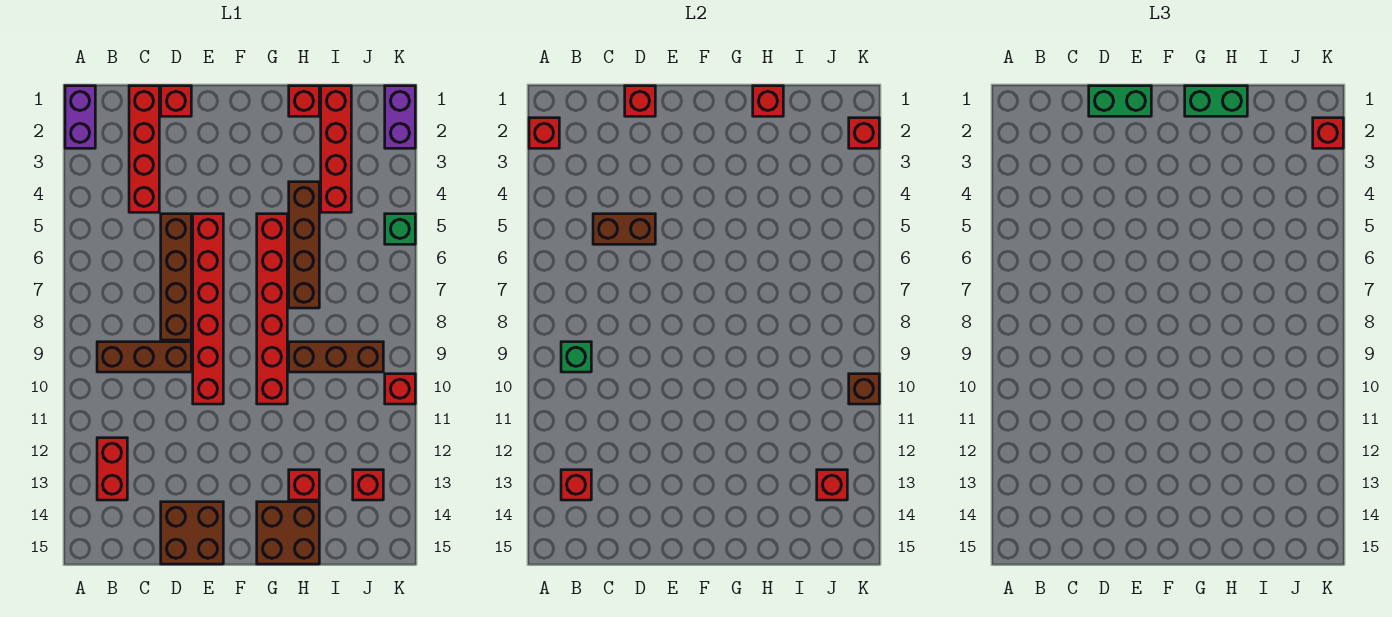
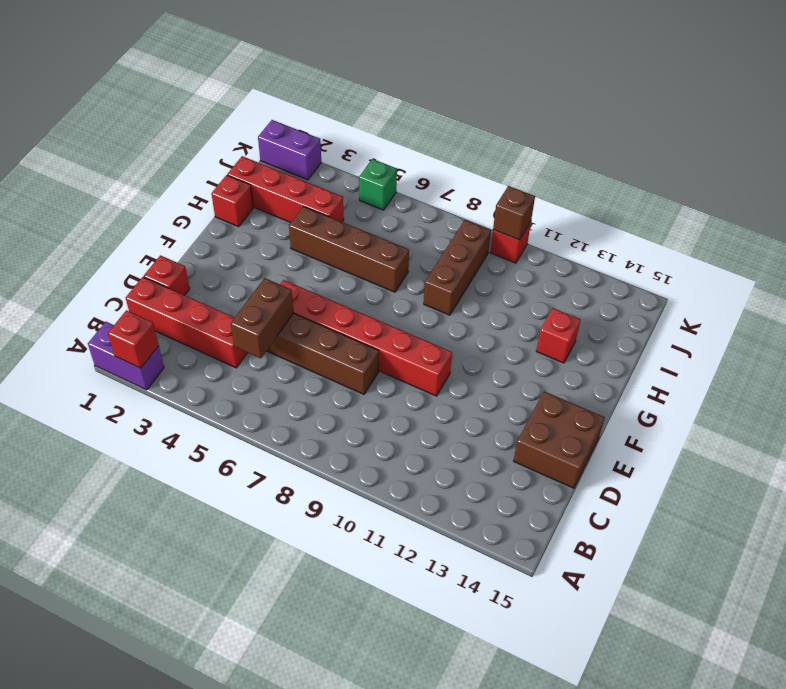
none -> brown brick B9:D9 level 1
none -> red brick B12:B13 level 1
none -> red brick G5:G10 level 1
none -> brown brick G14:H15 level 1

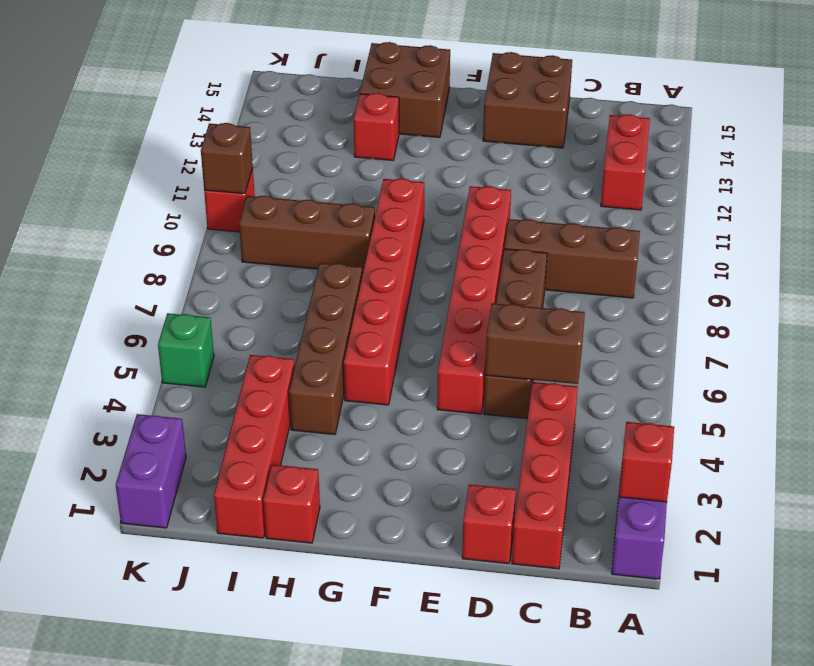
none -> red brick J13 level 1
none -> green brick B9 level 2
none -> red brick B13 level 2
none -> red brick D1 level 2

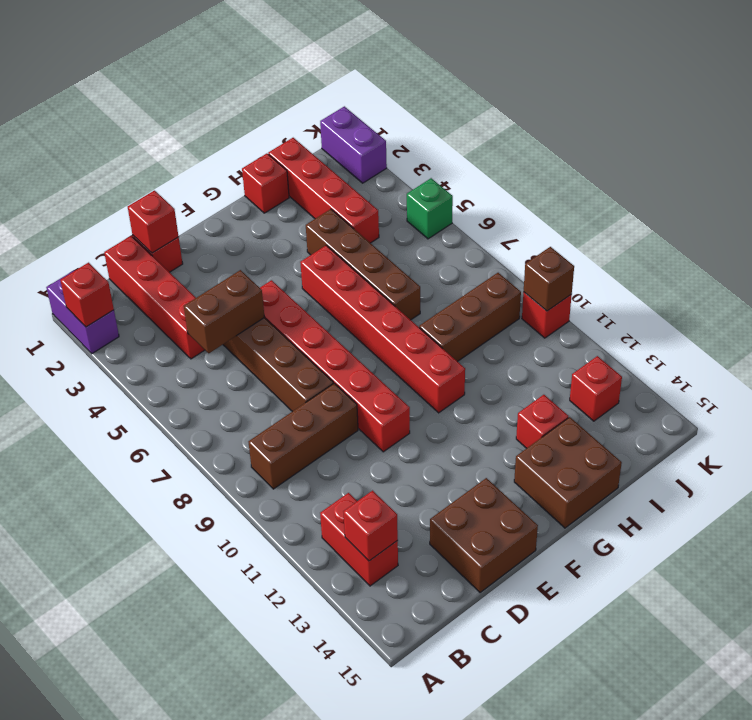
none -> green brick B9 level 2
none -> red brick H1 level 2
none -> red brick J13 level 2
none -> red brick K2 level 2

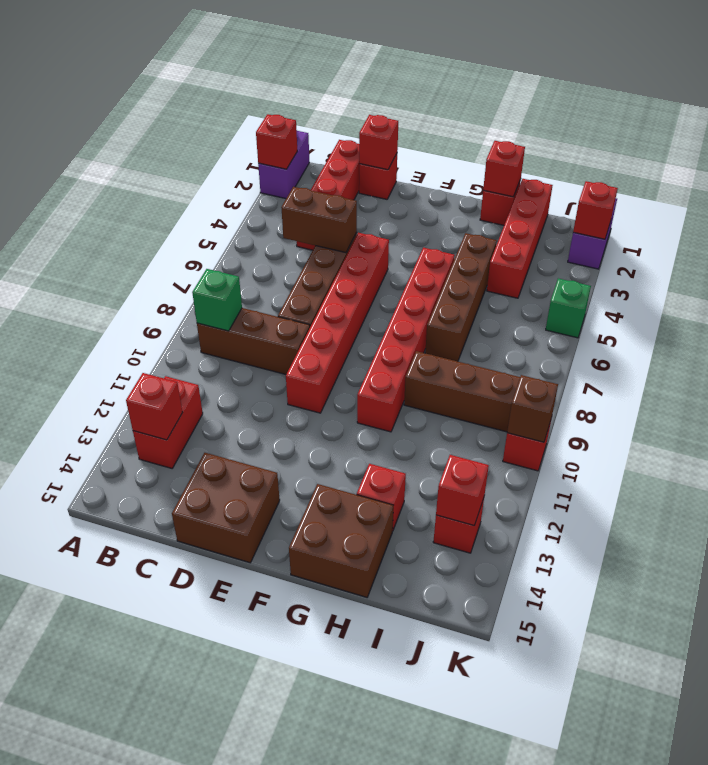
none -> green brick D1:E1 level 3
none -> green brick G1:H1 level 3
none -> red brick K2 level 3

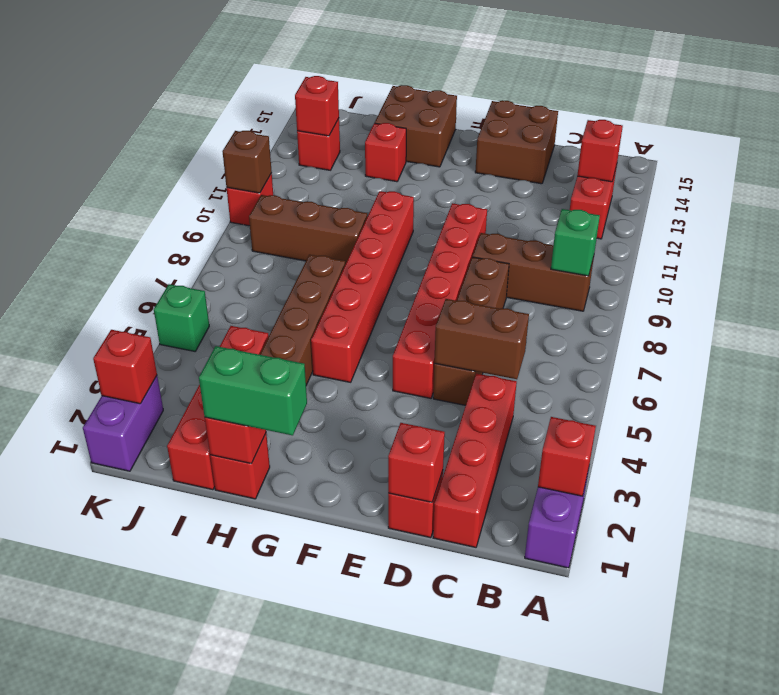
none -> green brick D1:E1 level 3
none -> red brick K2 level 3

